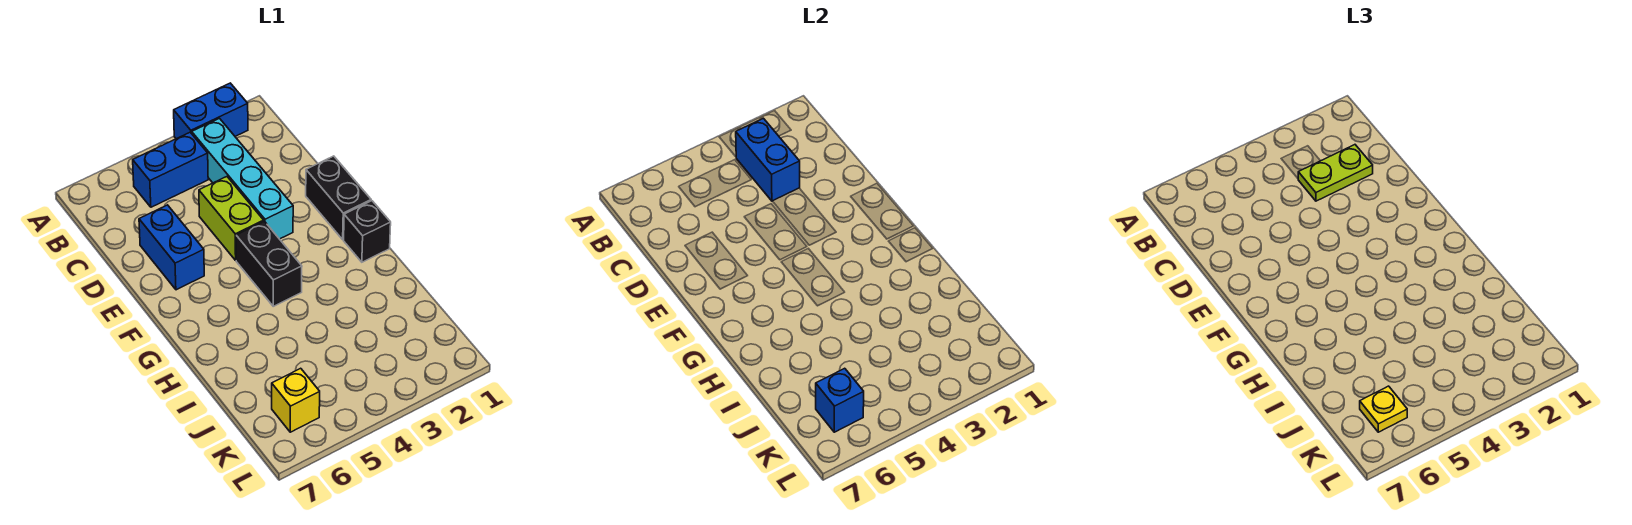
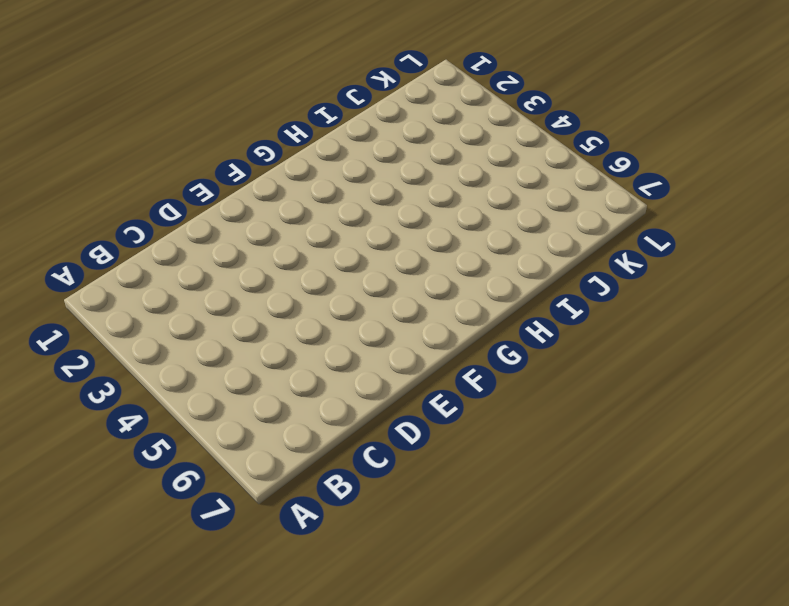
none -> blue brick A2:A3 level 1
none -> cyan brick B3:E3 level 1
none -> blue brick B4:B5 level 1

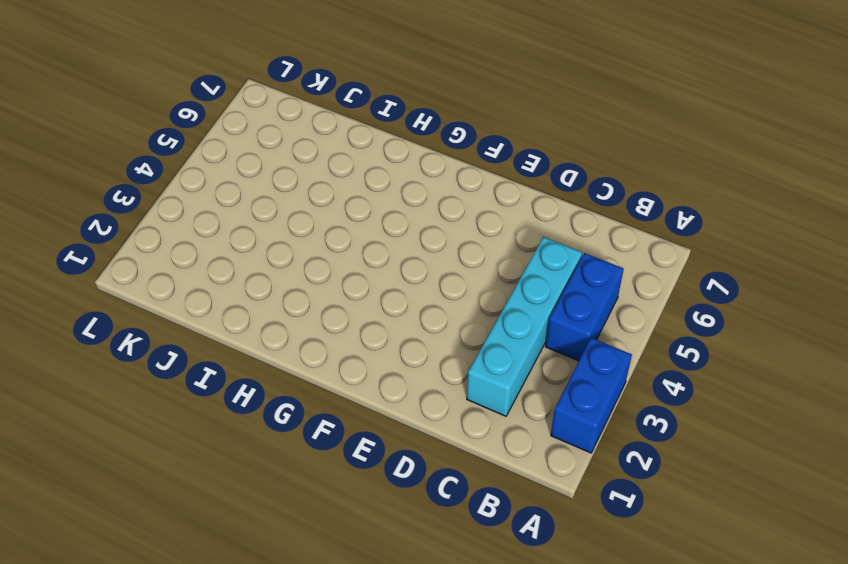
cyan brick C2:C5 level 1 -> cyan brick B3:E3 level 1
none -> lime brick D4:E4 level 1
none -> blue brick D6:E6 level 1
none -> black brick E1:F1 level 1

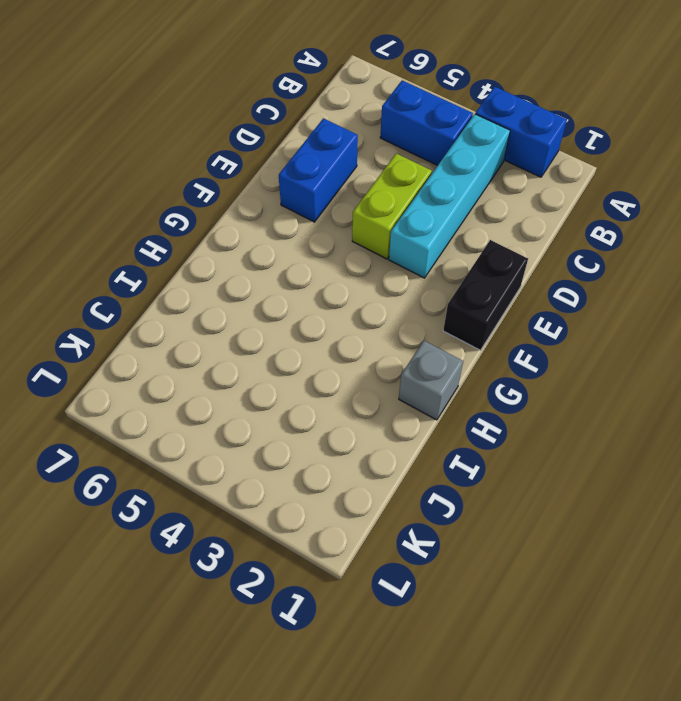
grey brick H1 level 1 -> none
none -> black brick F4:G4 level 1
none -> black brick G1 level 1
none -> yellow brick K6 level 1

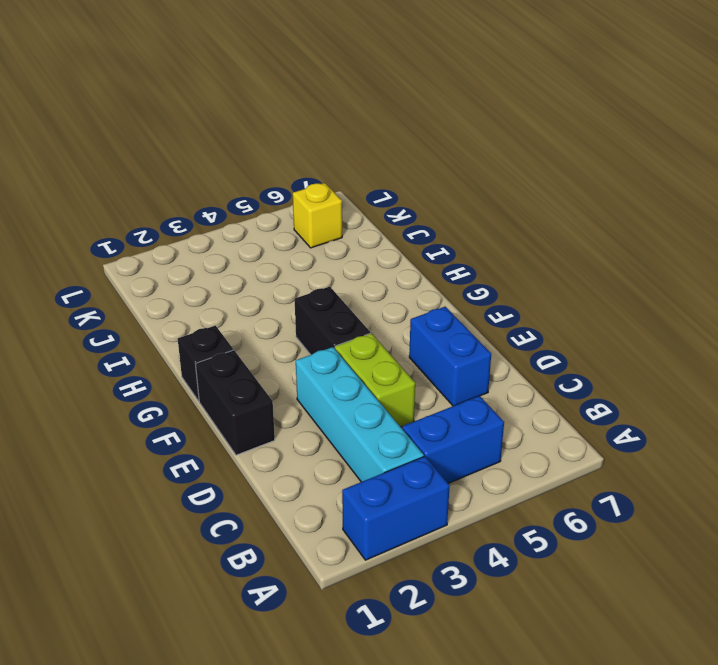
none -> blue brick B3:C3 level 2
none -> blue brick K6 level 2
none -> lime plate C2:C3 level 3

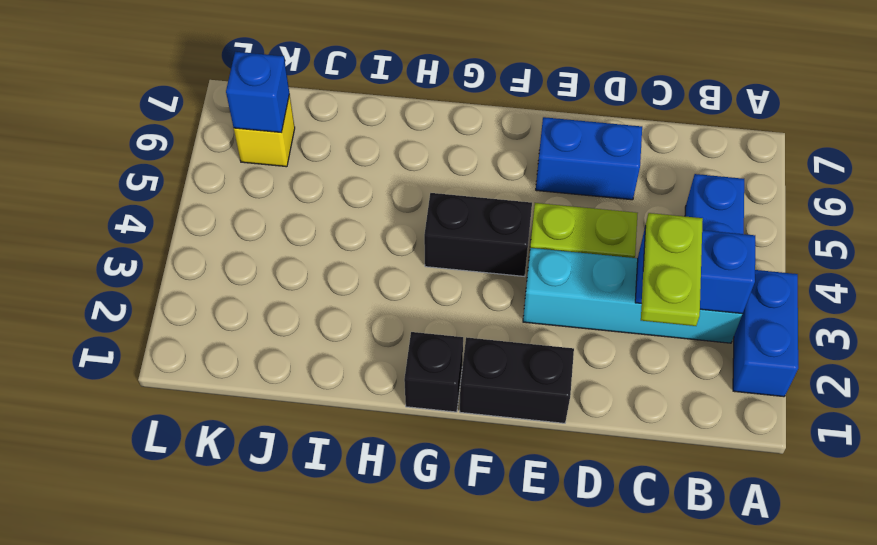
none -> yellow plate K6 level 3

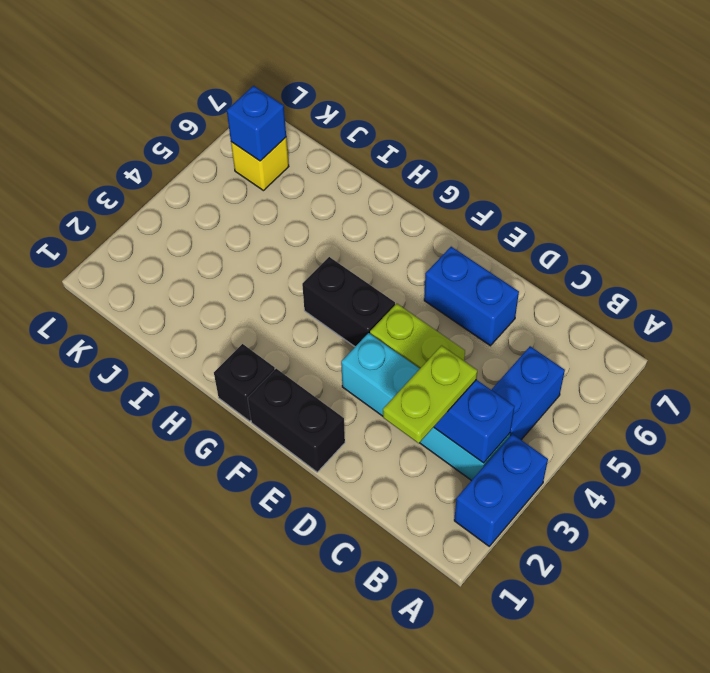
none -> yellow plate K6 level 3

